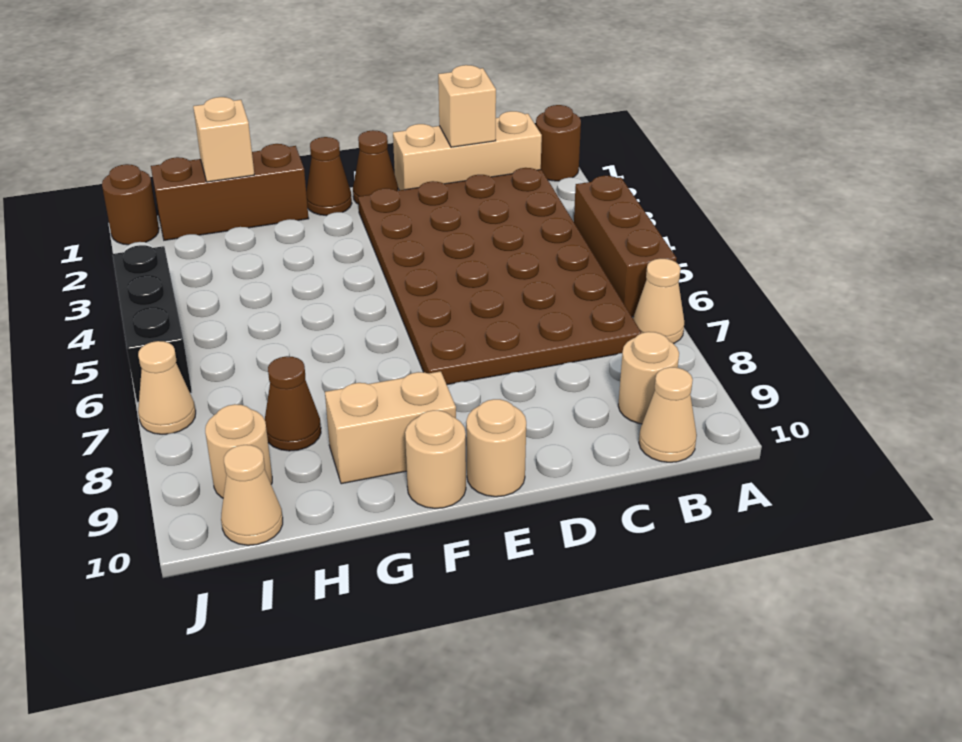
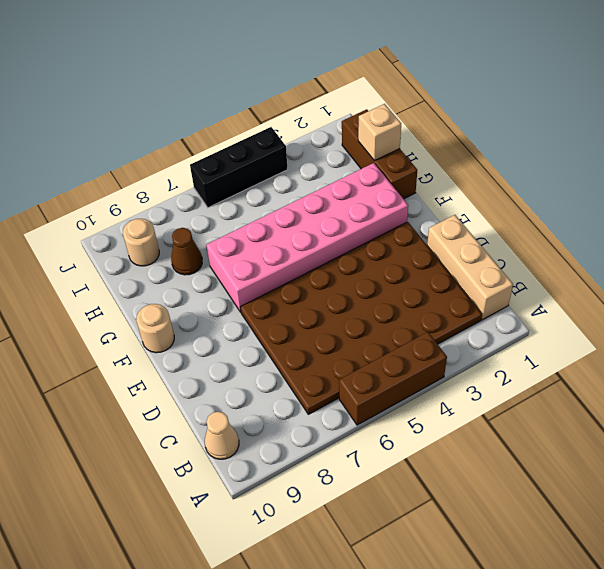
pink brick F2:G7 level 1 -> none
none -> brown round brick A1 level 1
none -> tan cone A7 level 1
none -> tan round brick B9 level 1

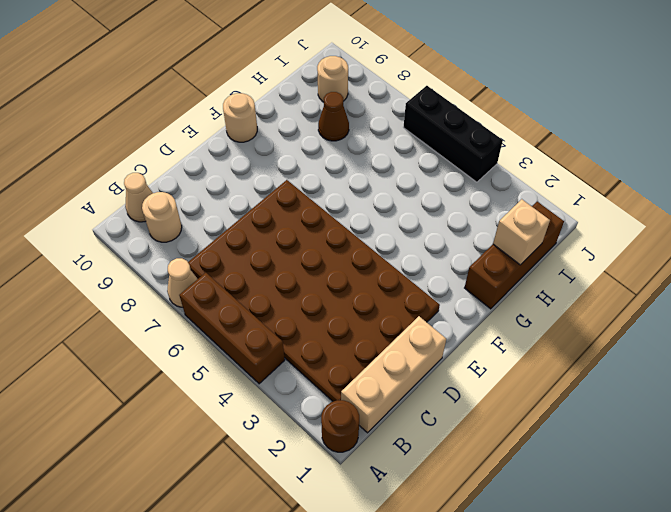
none -> brown cone E1 level 1
none -> tan round brick E10 level 1
none -> brown cone F1 level 1

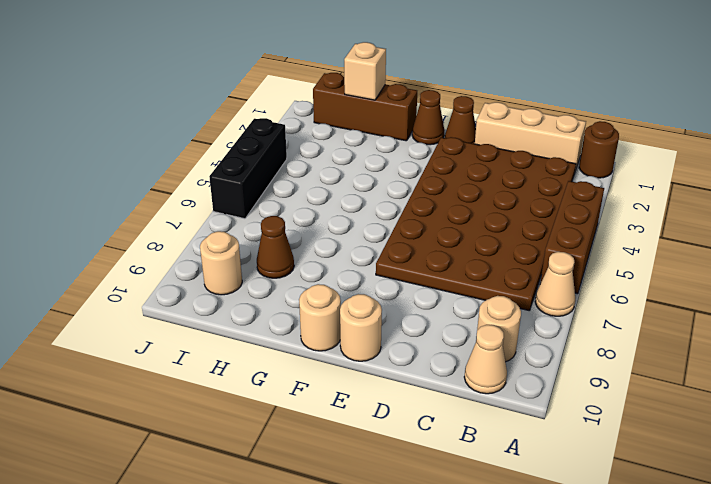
none -> tan brick F9:G9 level 1
none -> tan cone I10 level 1
none -> brown round brick J1 level 1

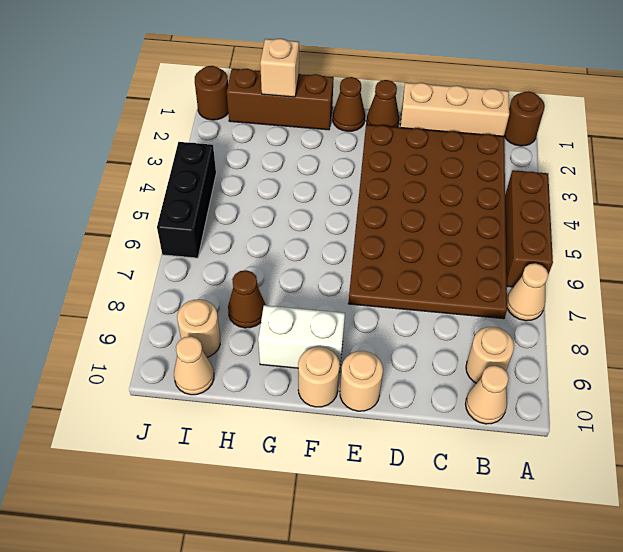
white brick F9:G9 level 1 -> tan brick F9:G9 level 1
none -> tan cone J7 level 1
none -> tan brick C1 level 2

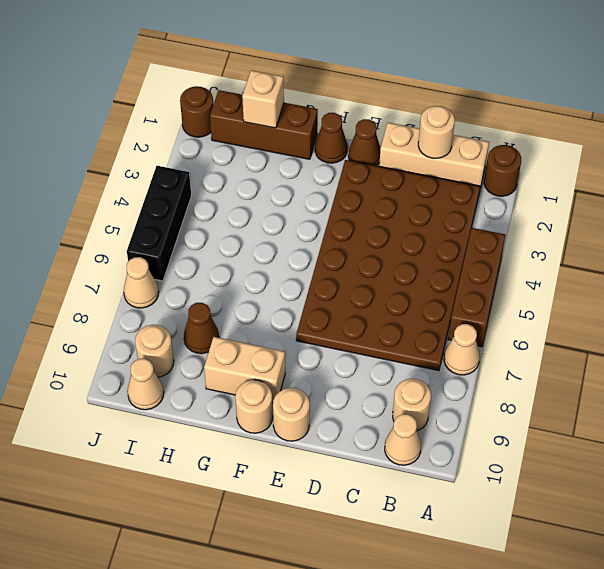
tan round brick C1 level 2 -> tan brick C1 level 2

